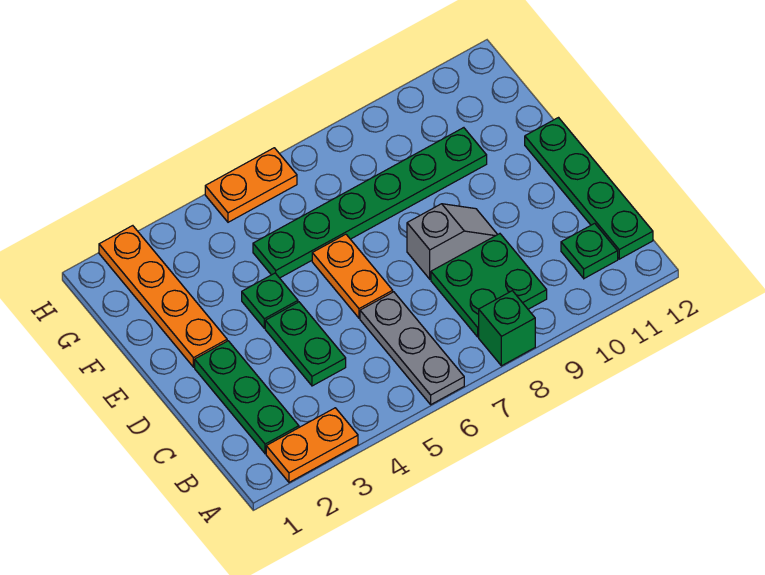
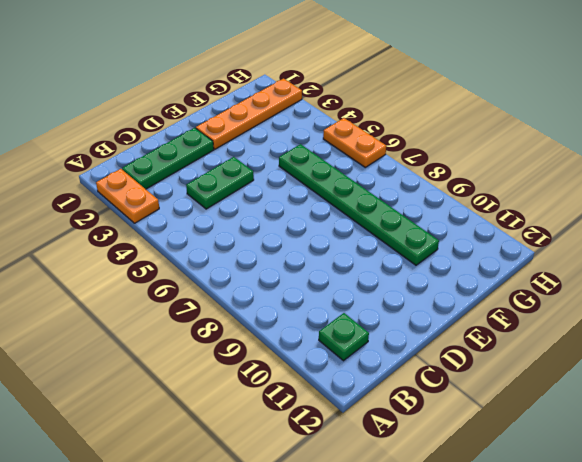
none -> grey plate A6:C6 level 1
none -> green brick A8 level 1
none -> green plate B8:C9 level 1

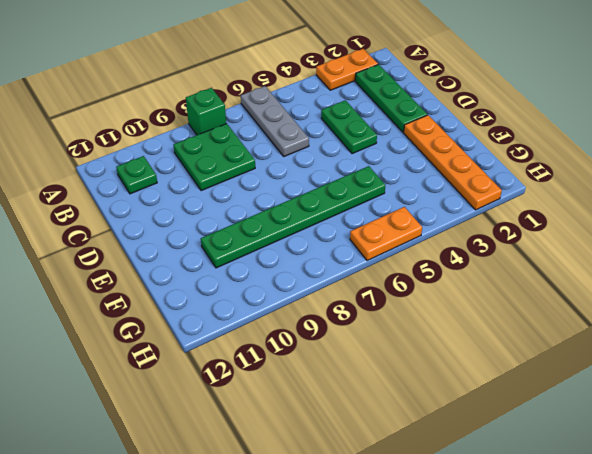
none -> green plate B12:E12 level 1
none -> orange plate D6:E6 level 1
none -> grey slope D8:D9 level 1 top 8

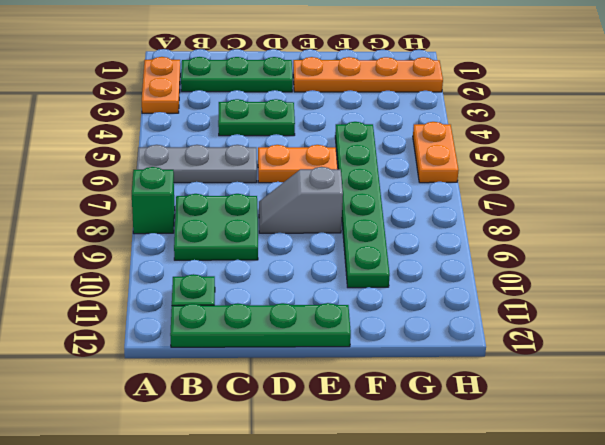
grey slope D8:E8 level 1 top E -> grey slope D8:D9 level 1 top 8
none -> green plate E4 level 1

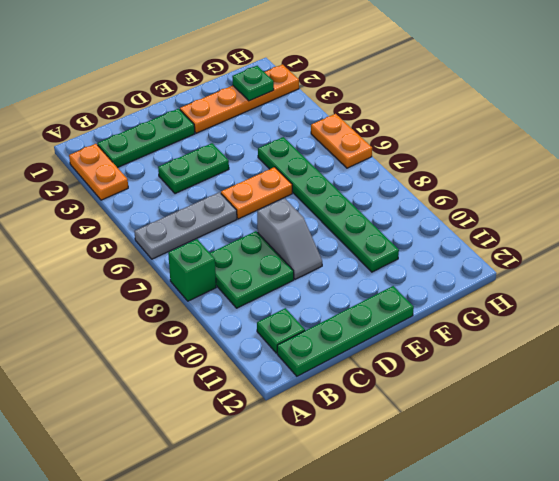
green plate G2 level 2 -> green plate E4 level 1

